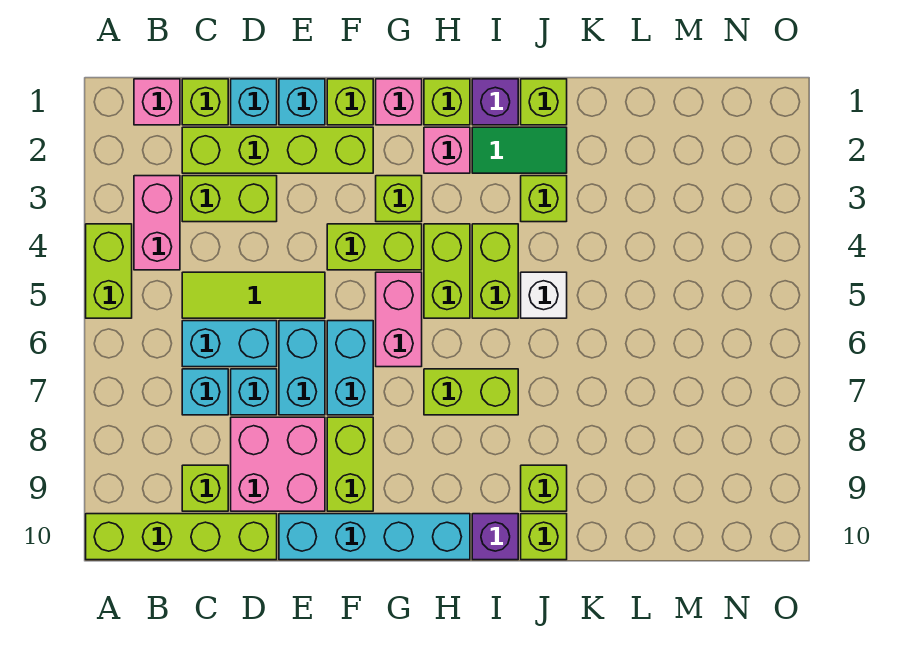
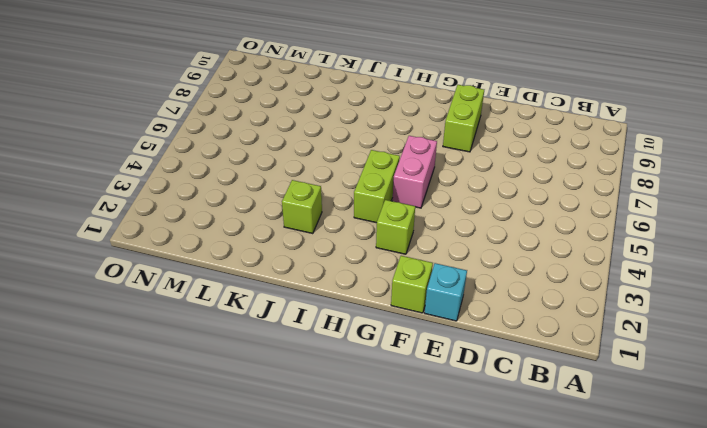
none -> lime brick A4:A5 level 1
none -> lime brick A10:D10 level 1
none -> pink brick B1 level 1
none -> pink brick B3:B4 level 1

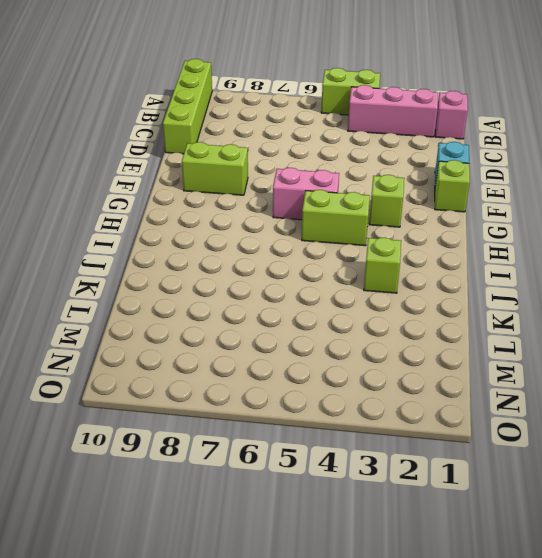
pink brick B2:B4 level 1 -> pink brick B3:B4 level 1
none -> lime brick C1 level 1
none -> lime brick C2:F2 level 1
none -> lime brick C3:D3 level 1
none -> lime tile C5:E5 level 1

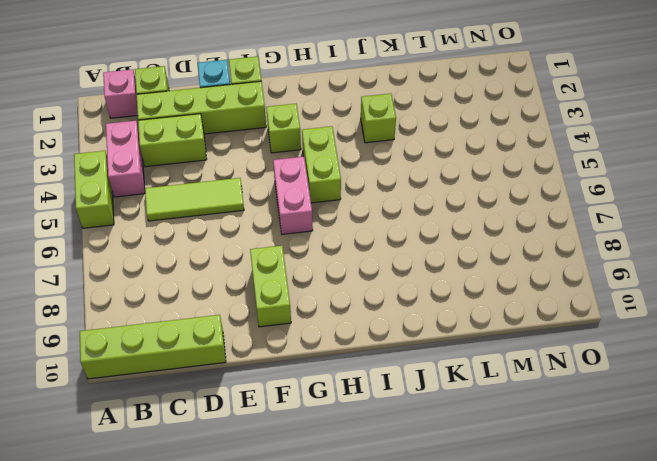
none -> cyan brick C6:D6 level 1
none -> cyan brick C7 level 1
none -> lime brick C9 level 1
none -> cyan brick D1 level 1

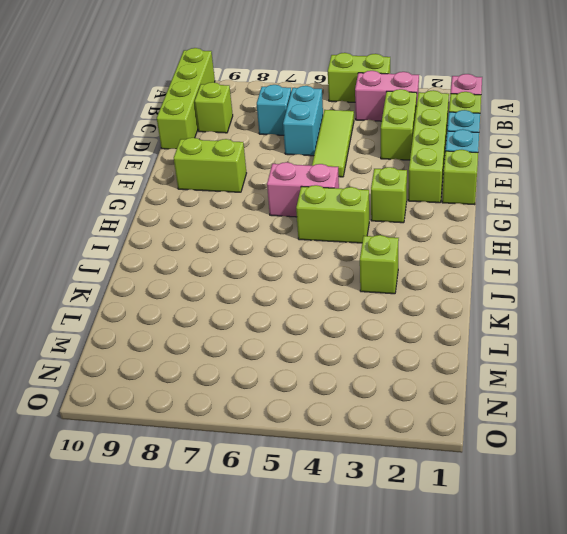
none -> cyan brick D7 level 1
none -> pink brick D8:E9 level 1
none -> cyan brick E6:E7 level 1
none -> cyan brick E10:H10 level 1

